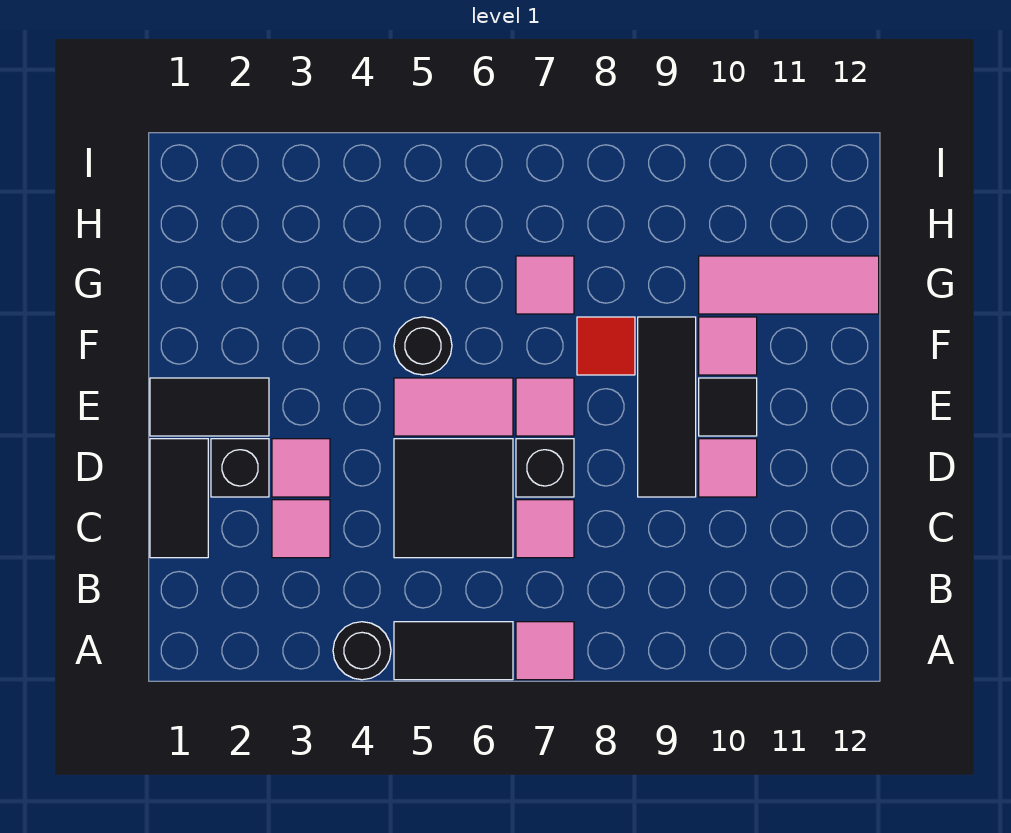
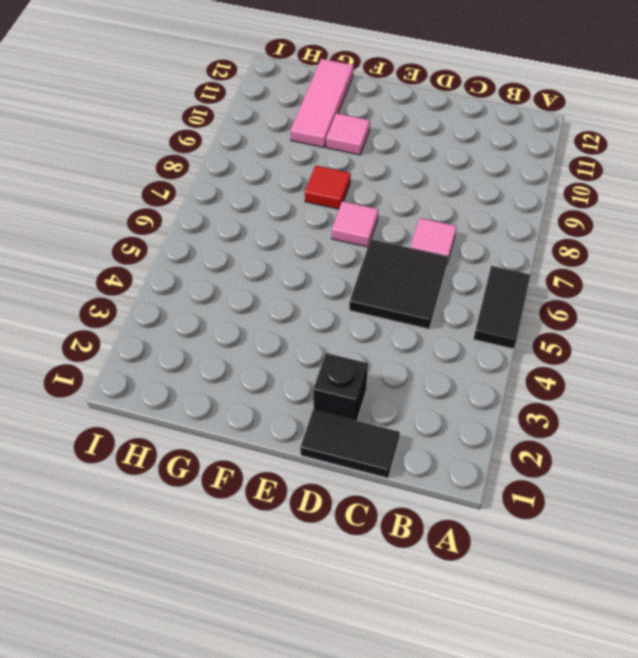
none -> black round brick A4 level 1
none -> pink tile A7 level 1
none -> pink tile C3 level 1

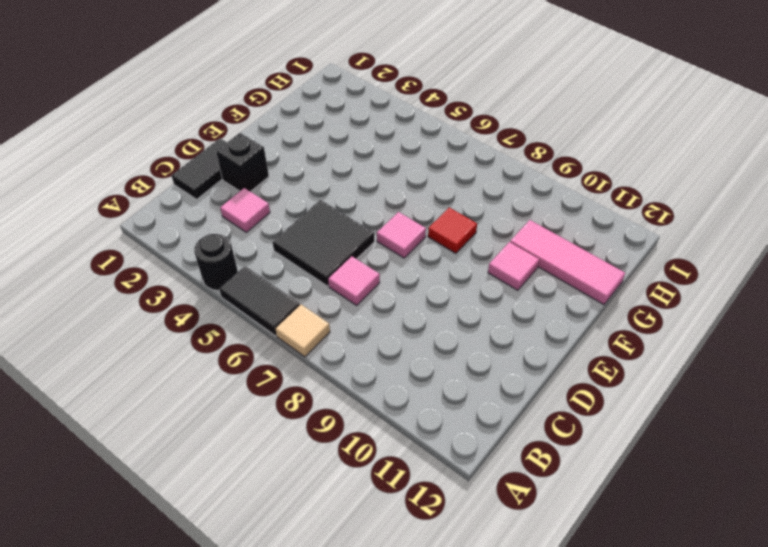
tan tile A7 level 1 -> pink tile A7 level 1
none -> pink tile D3 level 1
none -> black brick D7 level 1
none -> black tile D9:F9 level 1

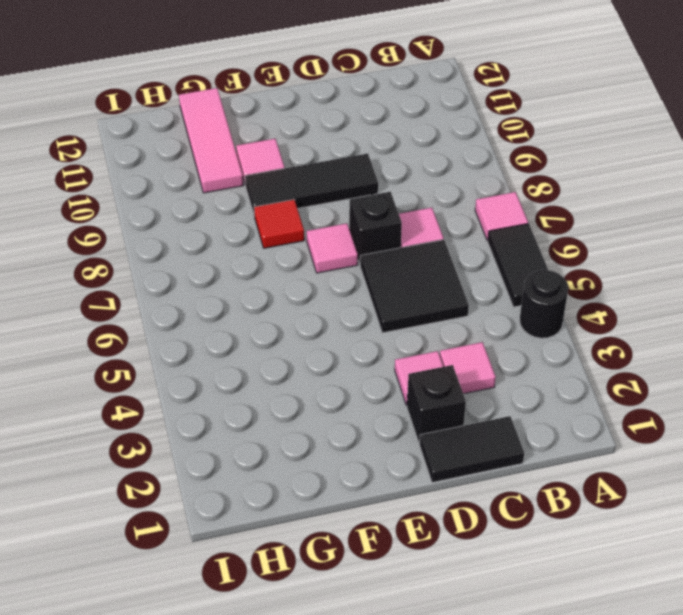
none -> pink tile D10 level 1
none -> black tile E1:E2 level 1
none -> pink tile E5:E6 level 1

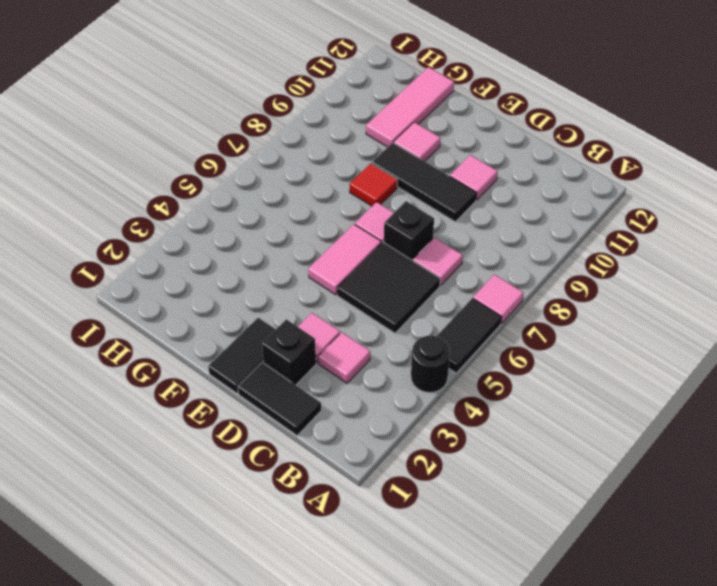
none -> black tile E10 level 1
none -> black round brick F5 level 1
none -> pink tile G7 level 1

